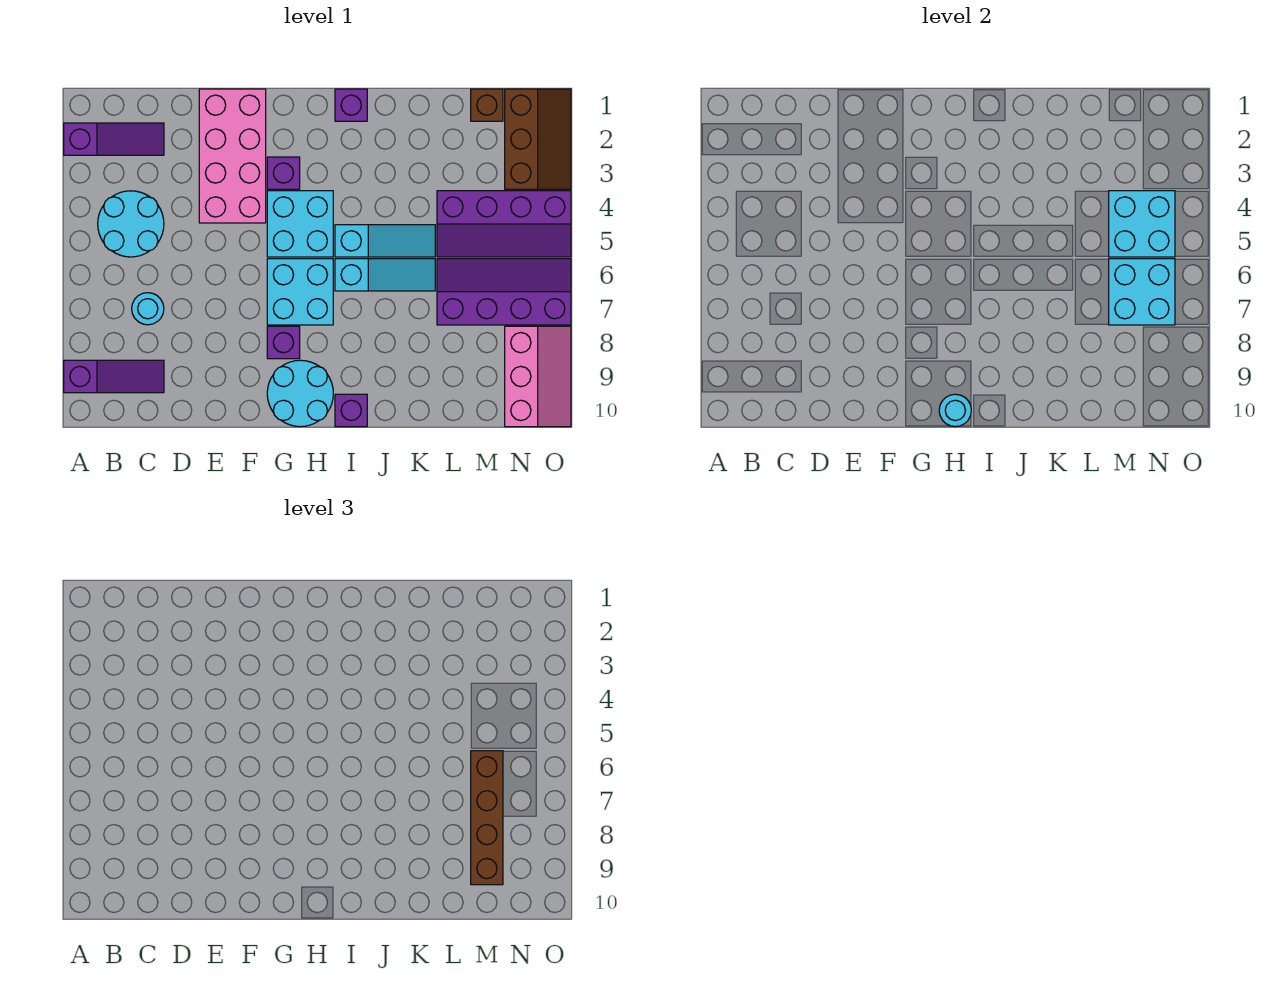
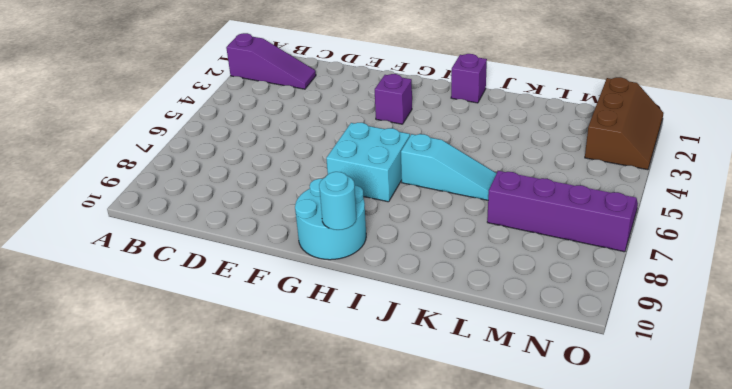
none -> purple slope A9:C9 level 1 top A
none -> cyan round brick B4:C5 level 1
none -> cyan round brick C7 level 1

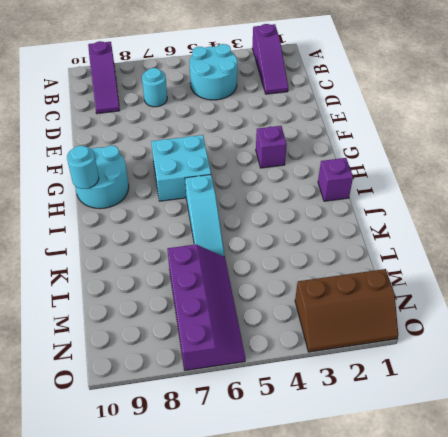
none -> pink brick E1:F4 level 1
none -> cyan brick G4:H5 level 1
none -> purple brick G8 level 1

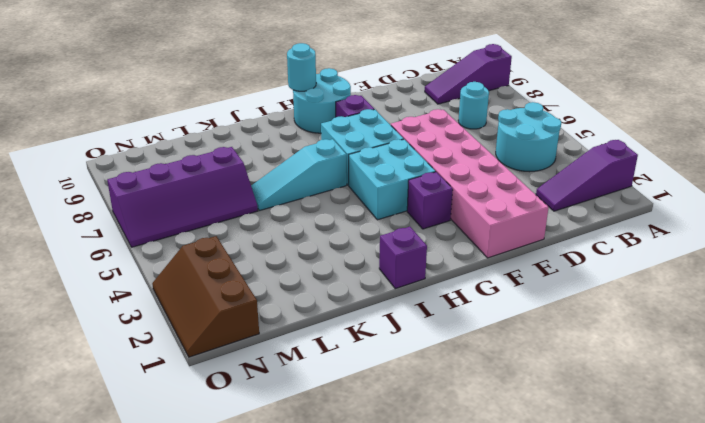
pink brick E1:F6 level 1 -> pink brick E1:F4 level 1
none -> cyan slope I5:K5 level 1 top I
none -> purple brick I10 level 1
none -> purple slope L4:O5 level 1 top 4

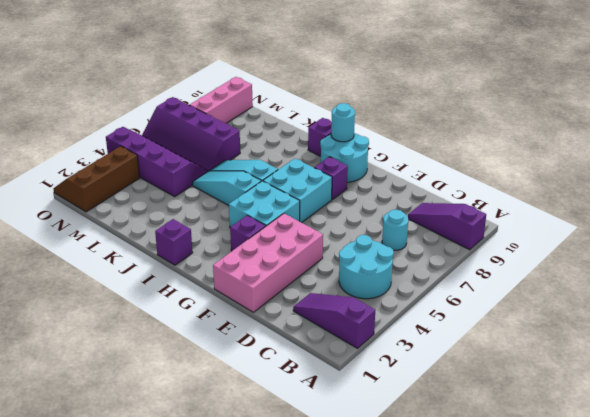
none -> brown brick M1 level 1
none -> cyan brick M4:N5 level 2
none -> cyan brick M6:N7 level 2

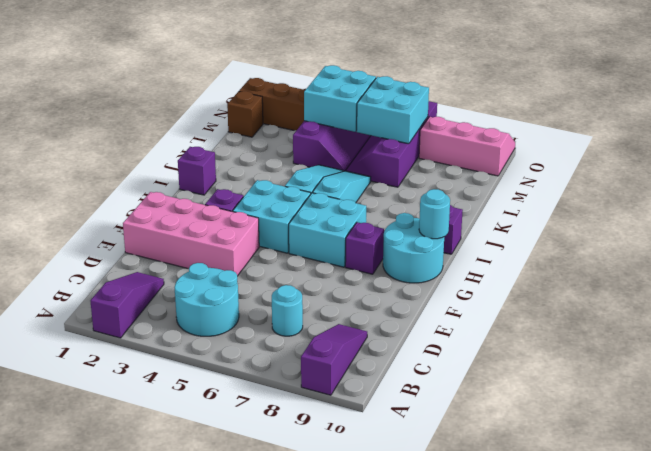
none -> brown brick M6:M9 level 3

